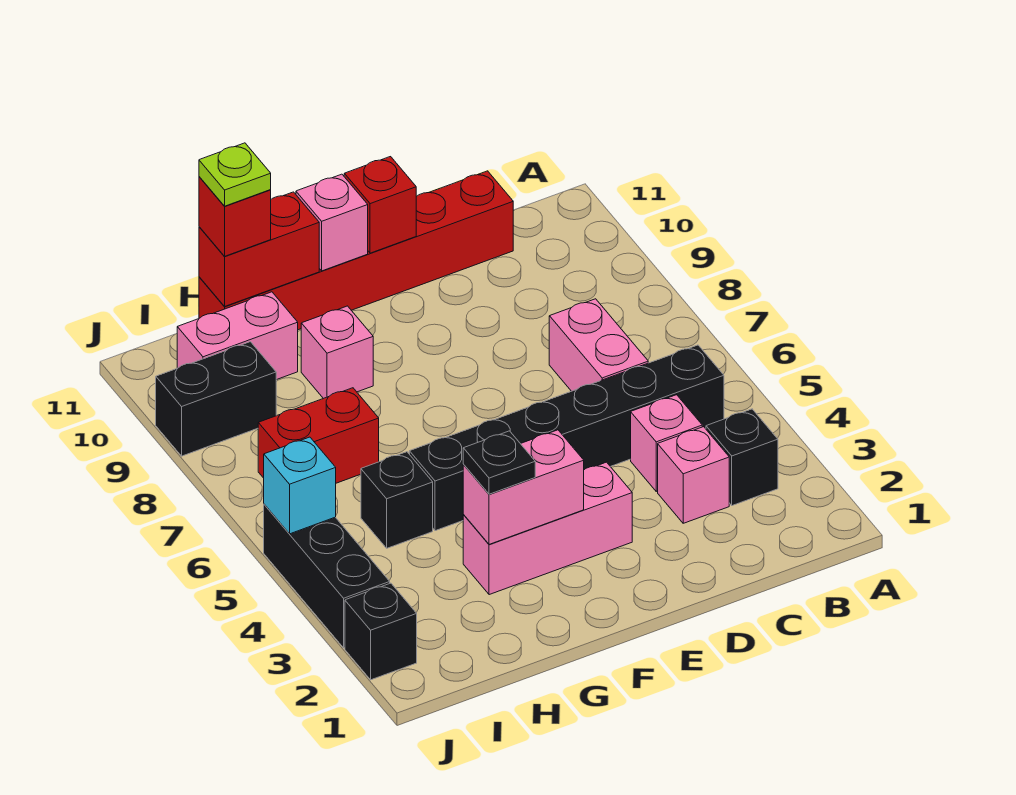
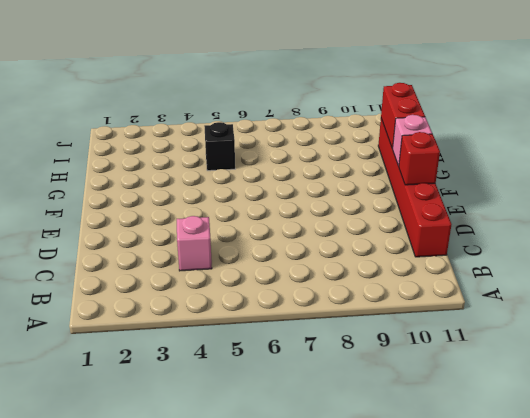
none -> black brick B3 level 1
none -> black brick B5:G5 level 1
none -> pink brick C3 level 1

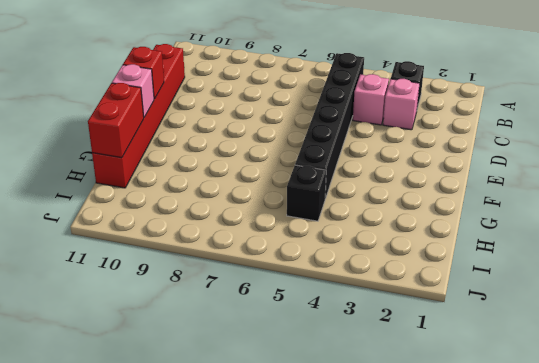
none -> pink brick C6:C7 level 1
none -> pink brick E3:G3 level 1
none -> pink brick G9 level 1

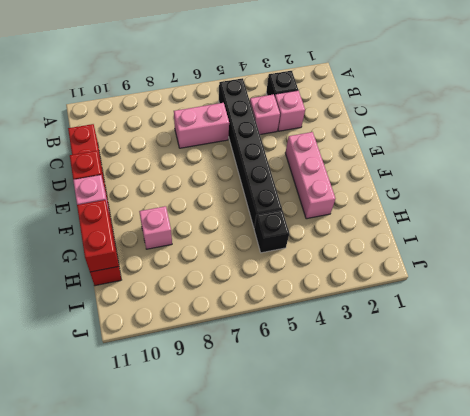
none -> red brick H7:I7 level 1
none -> pink brick H10:I10 level 1
none -> black brick I9:J9 level 1

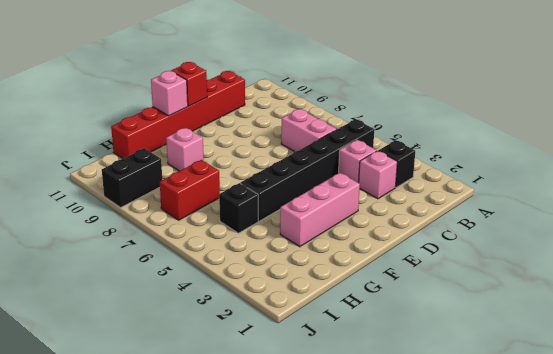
none -> pink brick H10:I10 level 1
none -> black brick J2 level 1
none -> black brick J3:J5 level 1

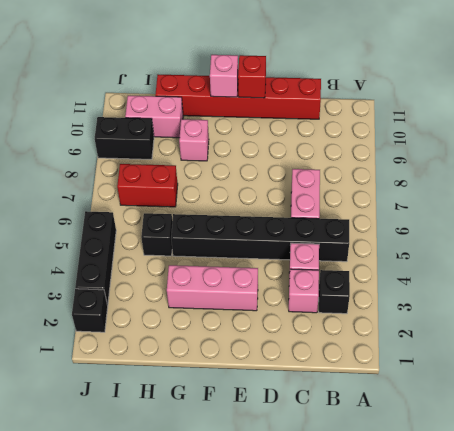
none -> pink brick F3:G3 level 2
none -> red brick G11:H11 level 2
none -> cyan brick J5 level 2

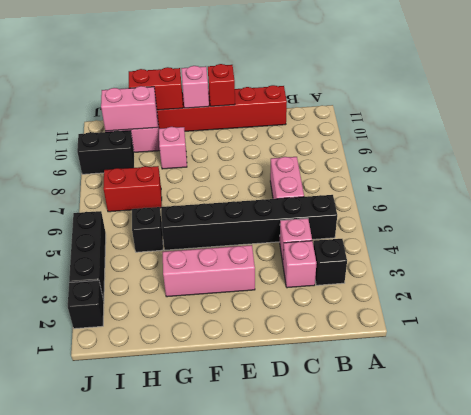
pink brick H10:I10 level 2 -> pink brick F3:G3 level 2
none -> cyan brick J5 level 2
none -> black plate G3 level 3
none -> red brick H11 level 3

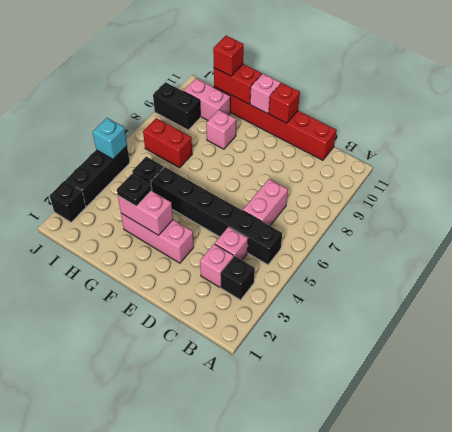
none -> lime plate H11 level 4

